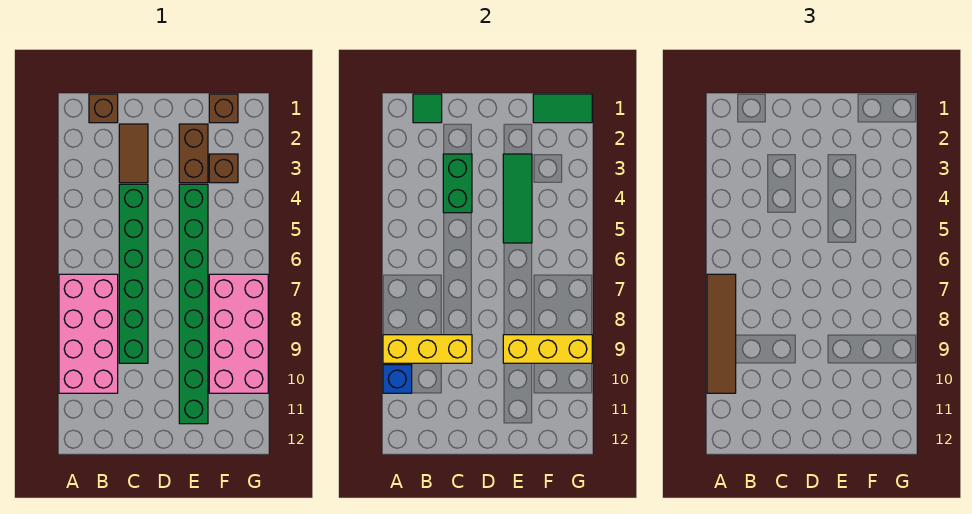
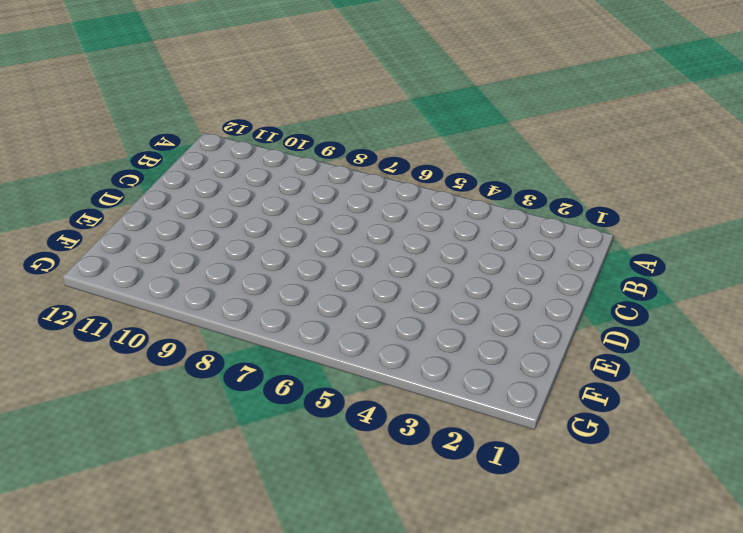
none -> pink brick A7:B10 level 1
none -> brown brick B1 level 1
none -> brown tile C2:C3 level 1

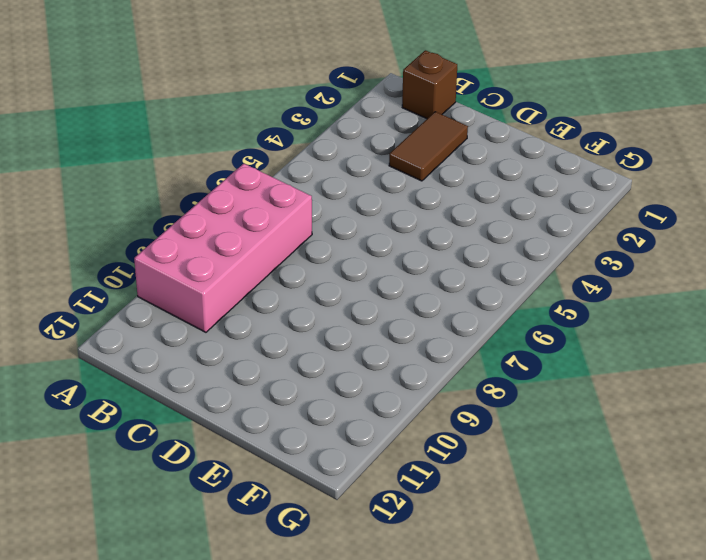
none -> green brick C4:C9 level 1
none -> brown brick E2:E3 level 1
none -> green brick E4:E11 level 1

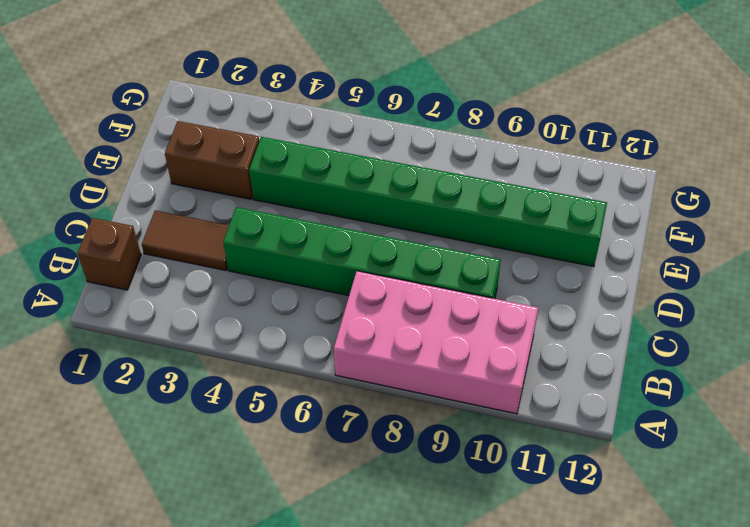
none -> brown brick F1 level 1
none -> brown brick F3 level 1
none -> pink brick F7:G10 level 1

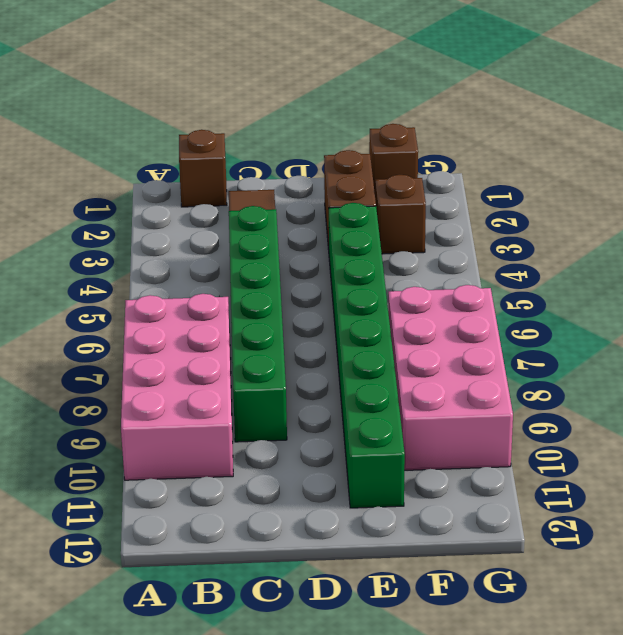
none -> yellow brick A9:C9 level 2
none -> blue brick A10 level 2
none -> green tile B1 level 2

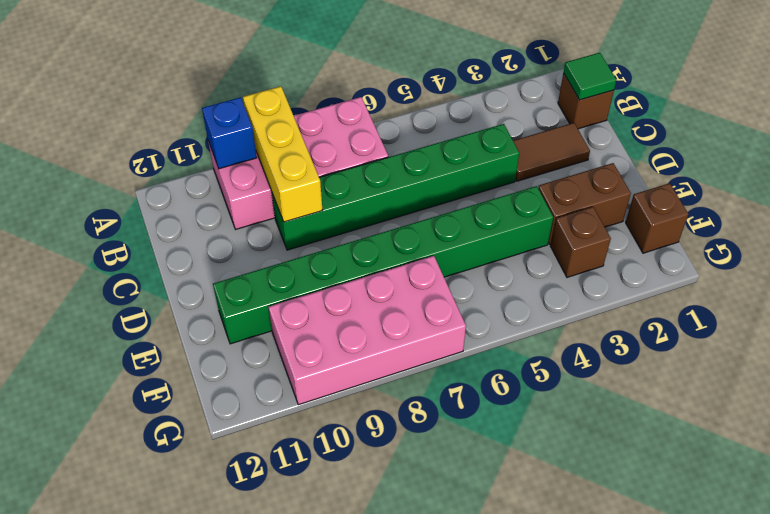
none -> green brick C3:C4 level 2
none -> green tile E3:E5 level 2
none -> yellow brick E9:G9 level 2

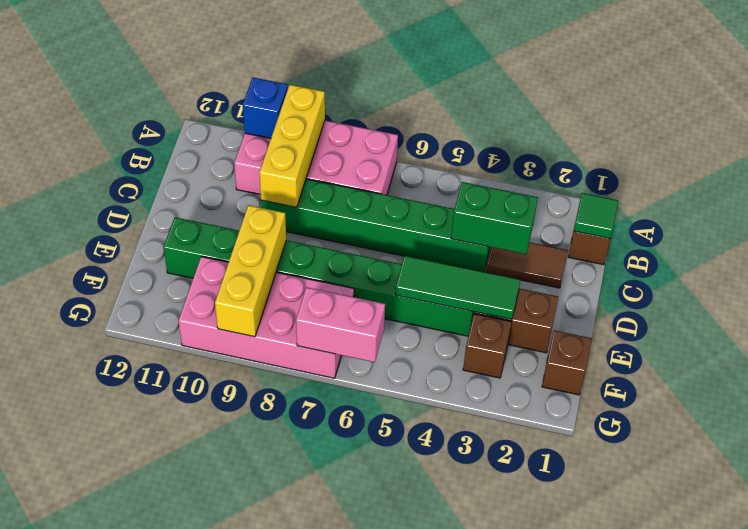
pink brick G6:G7 level 2 -> none
none -> green tile F1:G1 level 2
none -> brown tile A7:A10 level 3

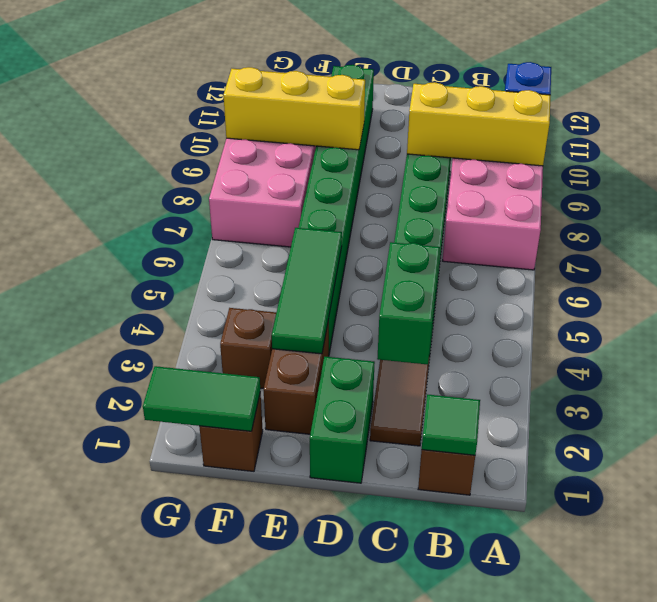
green brick D1:D2 level 1 -> none
none -> brown tile A7:A10 level 3

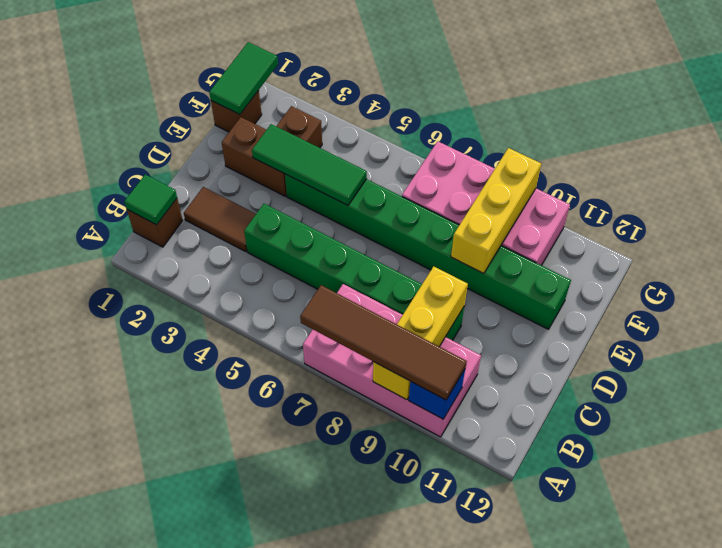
none -> green brick C3:C4 level 2

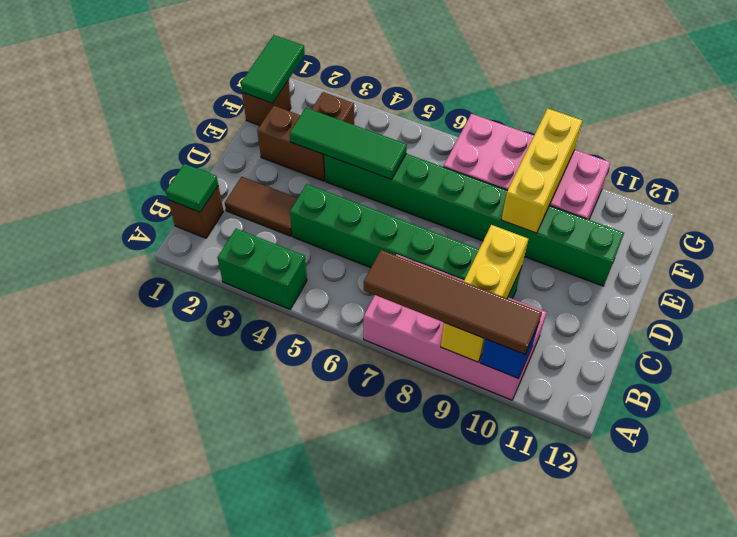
green brick A3:A4 level 1 -> green brick C3:C4 level 2

